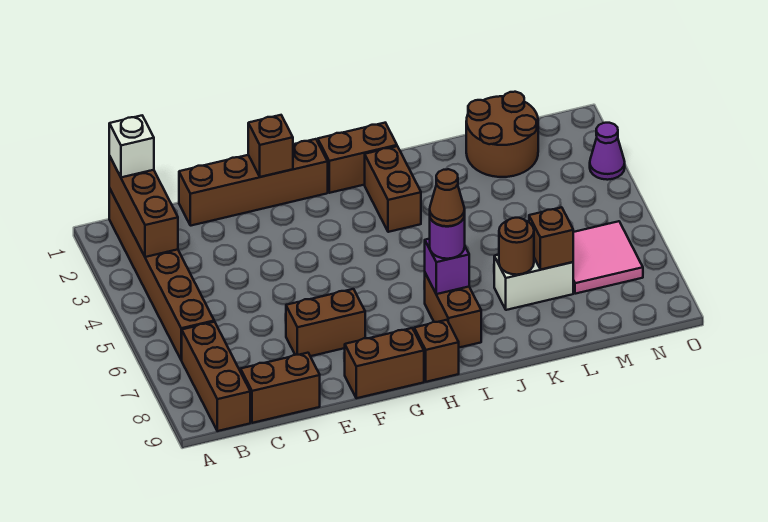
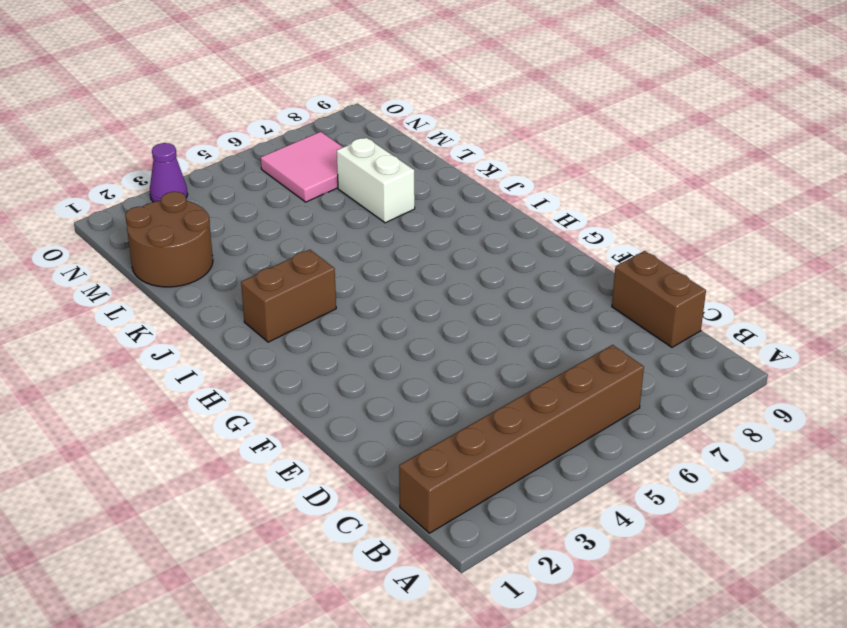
none -> brown brick B7:B9 level 1
none -> brown brick D1:G1 level 1
none -> brown brick E7:F7 level 1

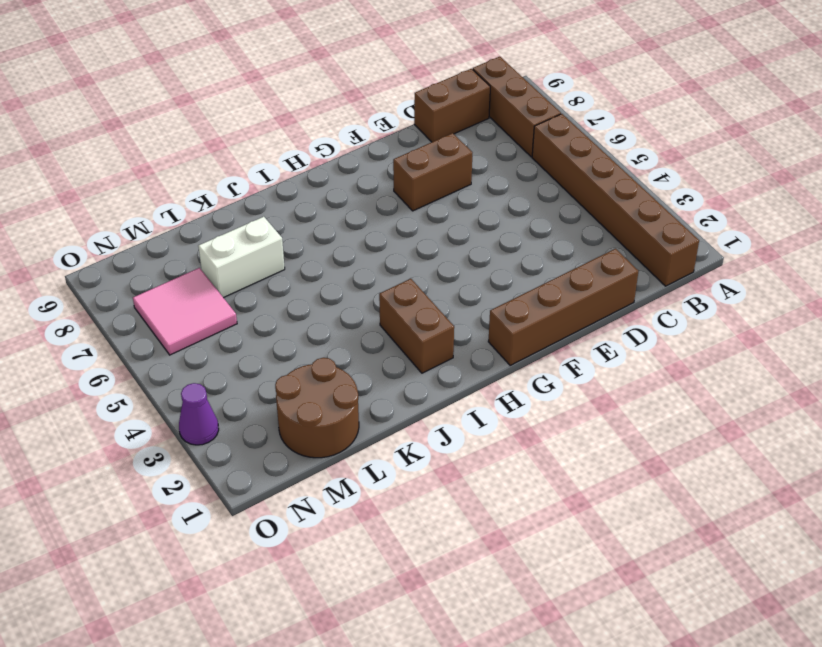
none -> brown brick F9:G9 level 1
none -> brown brick H1:I1 level 1
none -> brown brick H9 level 1

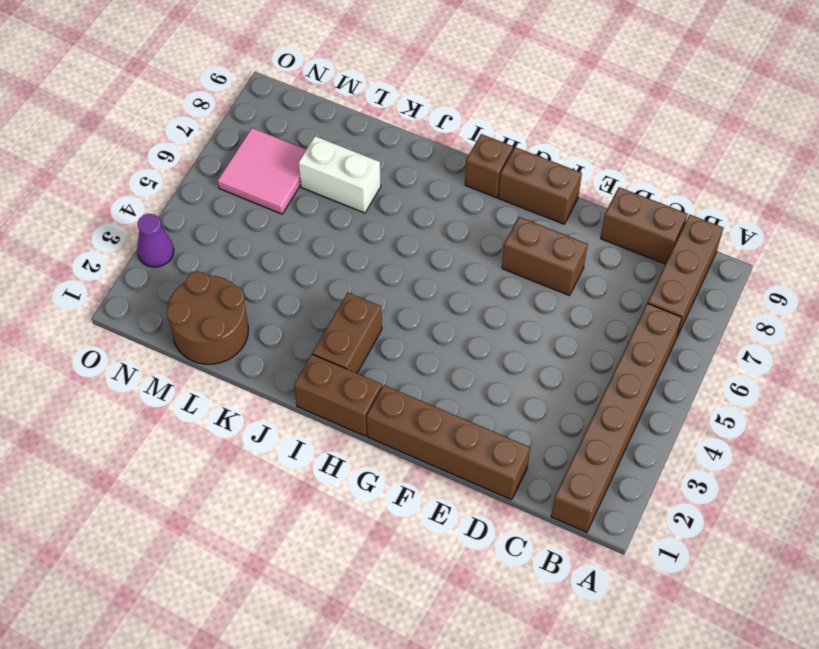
none -> brown brick I7:I8 level 1
none -> brown brick B1:B3 level 2
none -> brown brick F1 level 2

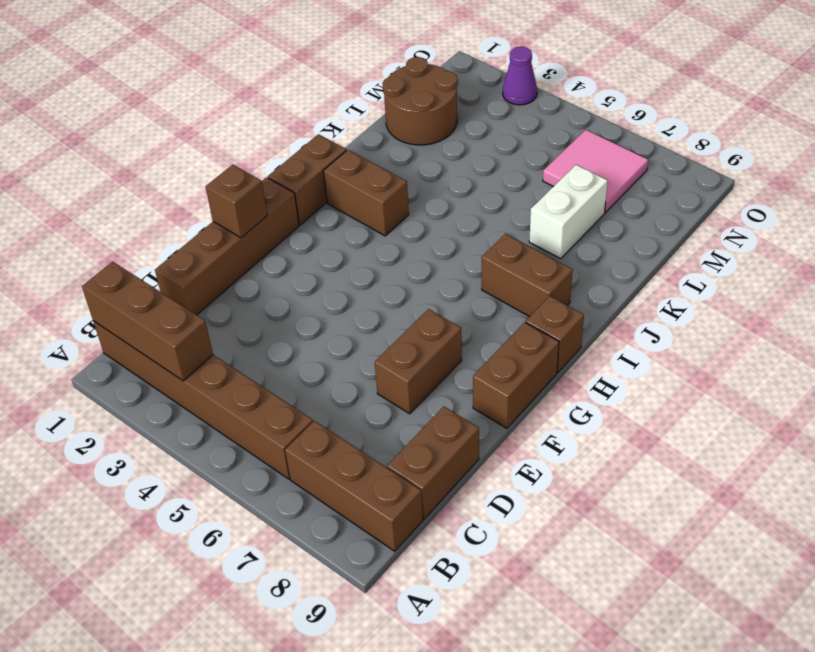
none -> purple brick I7 level 2
none -> brown round brick K7 level 2
none -> brown brick L7 level 2

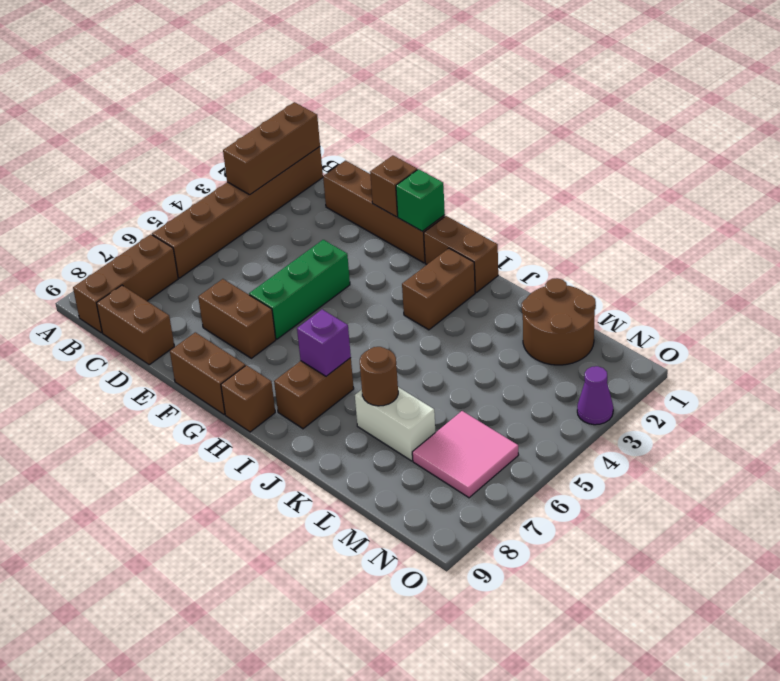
green brick F4:F6 level 1 -> none
green brick G1 level 2 -> none
none -> brown brick L7 level 2
none -> white brick B1 level 3
none -> purple round brick I7 level 3

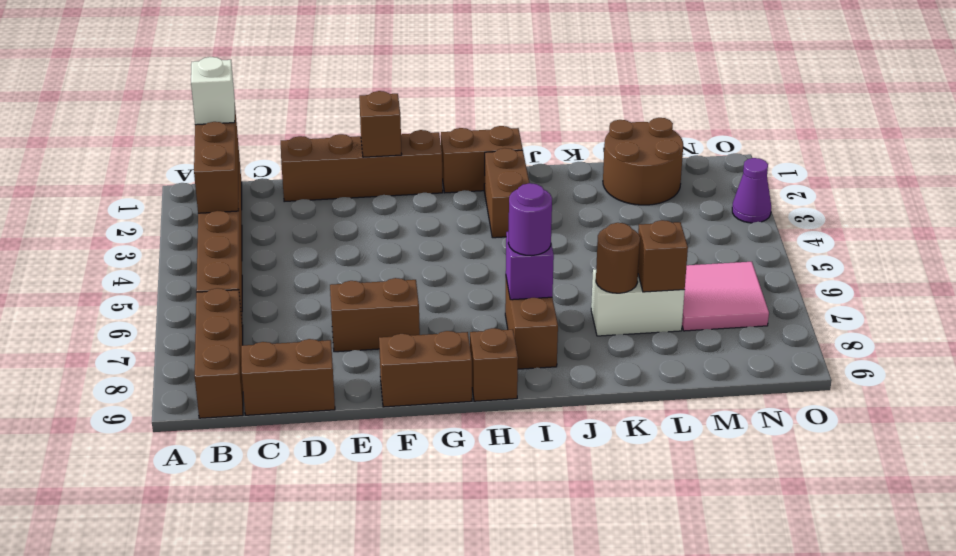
none -> brown cone I7 level 4

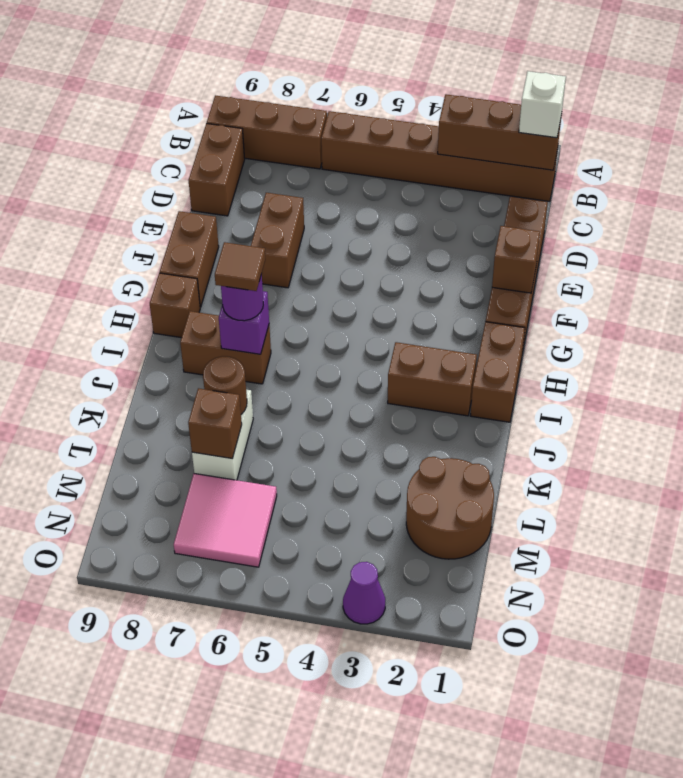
brown tile I7 level 4 -> brown cone I7 level 4

